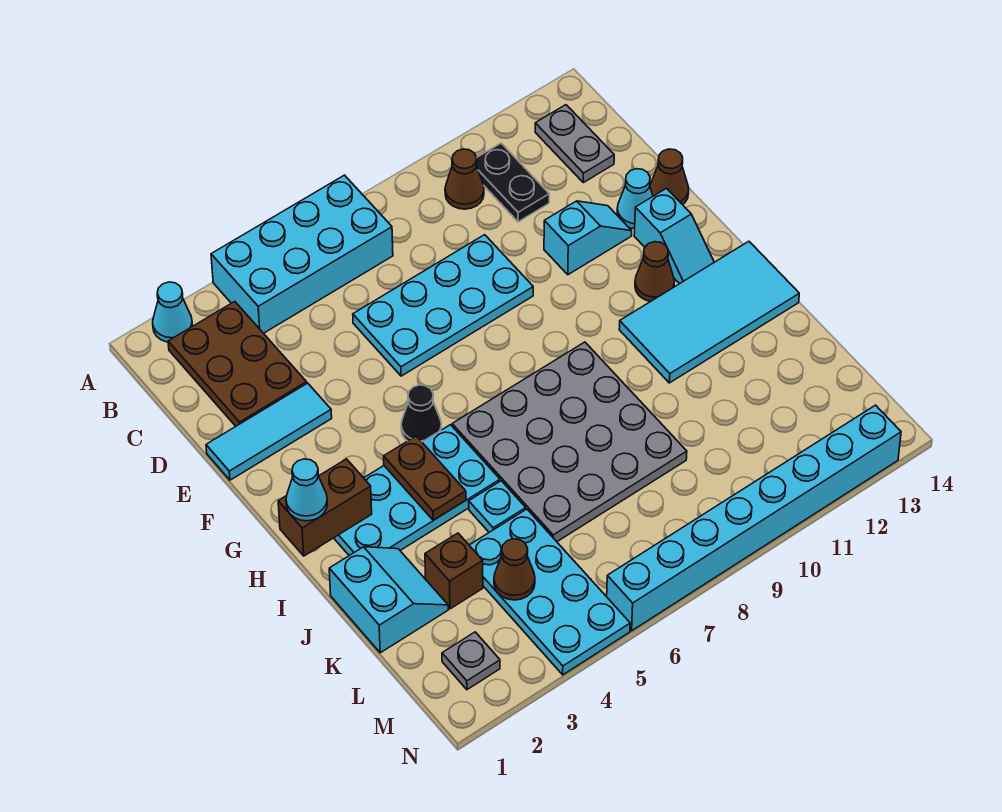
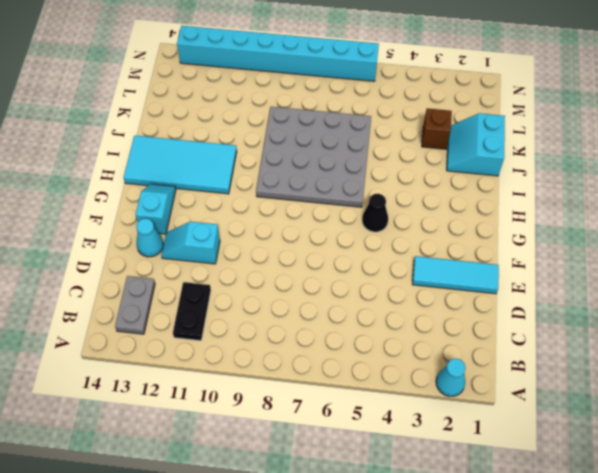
none -> cyan brick A4:B7 level 1
none -> brown plate B2:D3 level 1
none -> brown cone B10 level 1

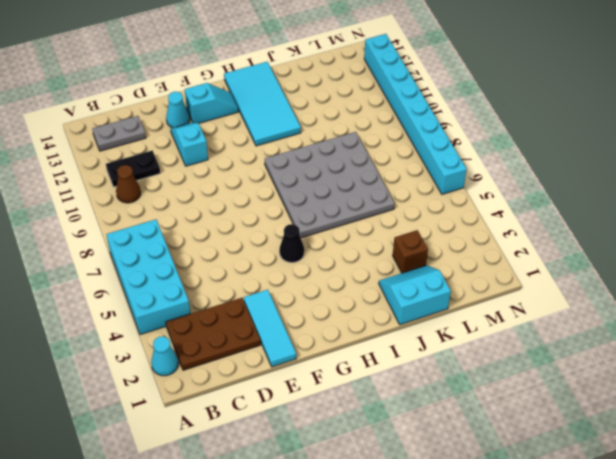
none -> cyan plate D6:E9 level 1
none -> brown cone E14 level 1
none -> brown cone G12 level 1

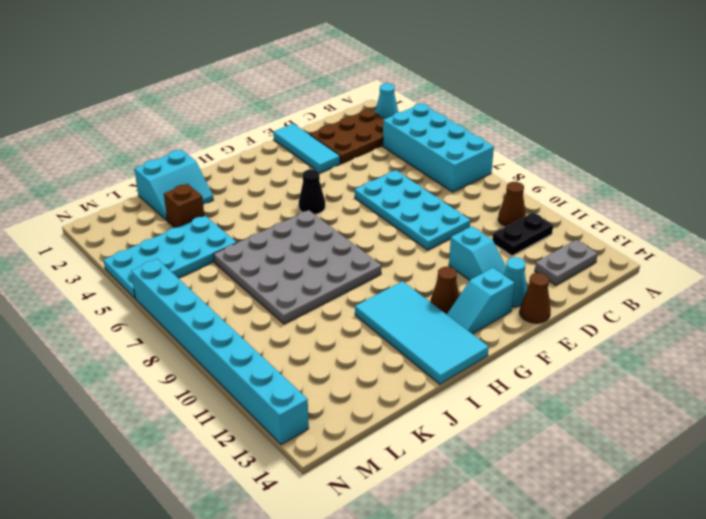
none -> cyan plate H2:I5 level 1
none -> cyan plate J5 level 1
none -> grey plate M2 level 1

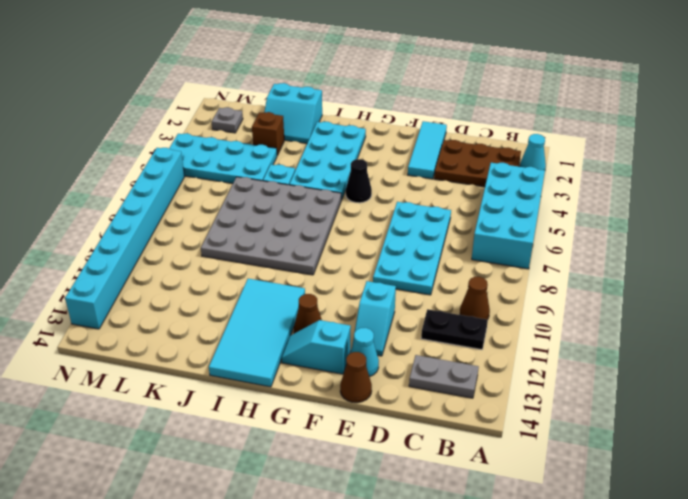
none -> brown brick H1:H2 level 2
none -> brown plate H4:I4 level 2
none -> brown cone L4 level 2

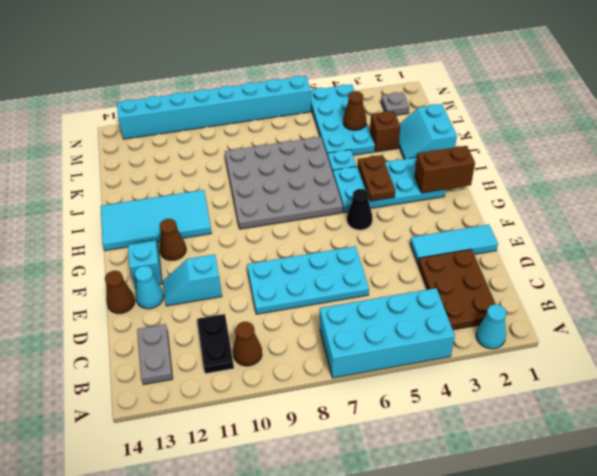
none -> cyan cone H1 level 3

